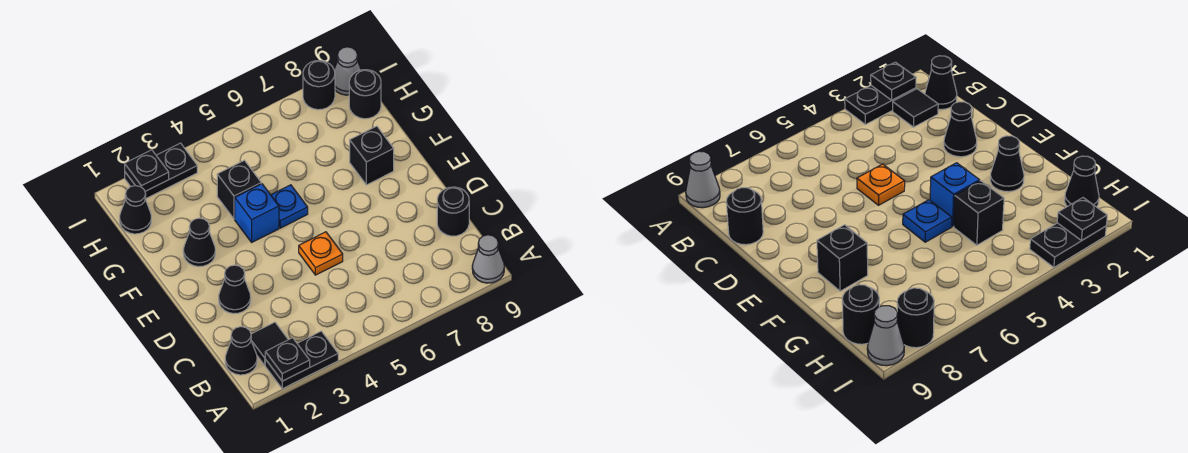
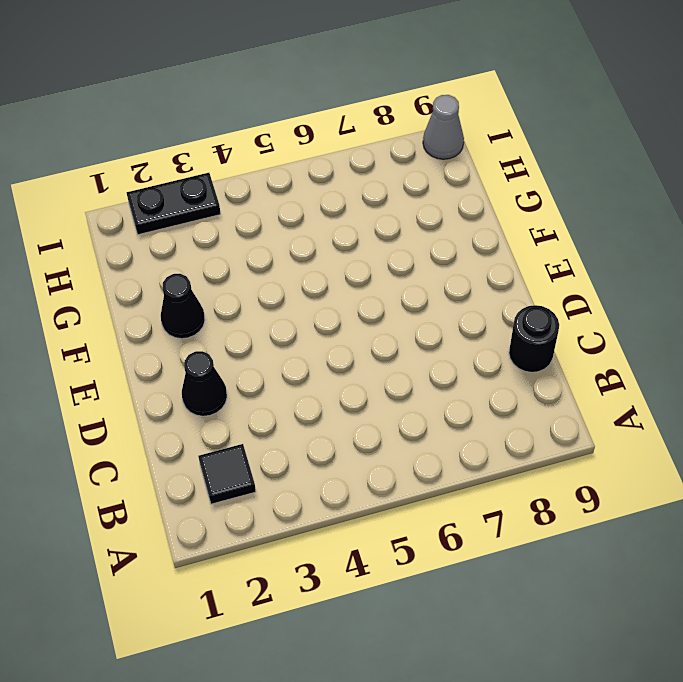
none -> black plate A2:A3 level 1
none -> grey cone A9 level 1
none -> black cone B1 level 1

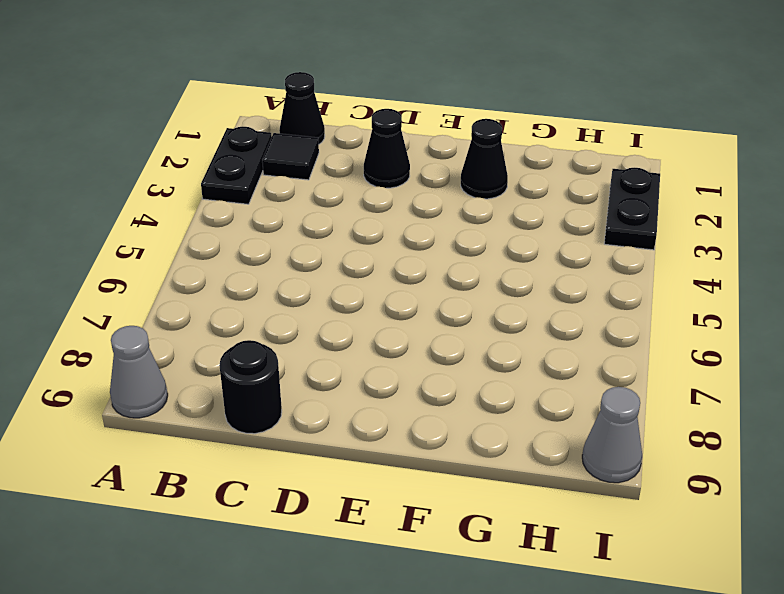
none -> orange plate D5 level 1
none -> blue brick F4 level 1
none -> blue plate F5 level 1

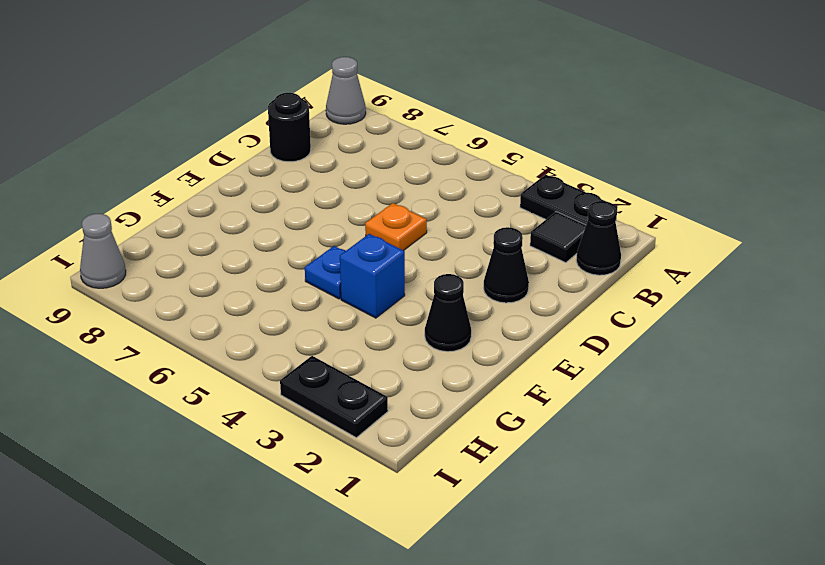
none -> black brick F8 level 1
none -> black brick G4 level 1
none -> black cone H1 level 1

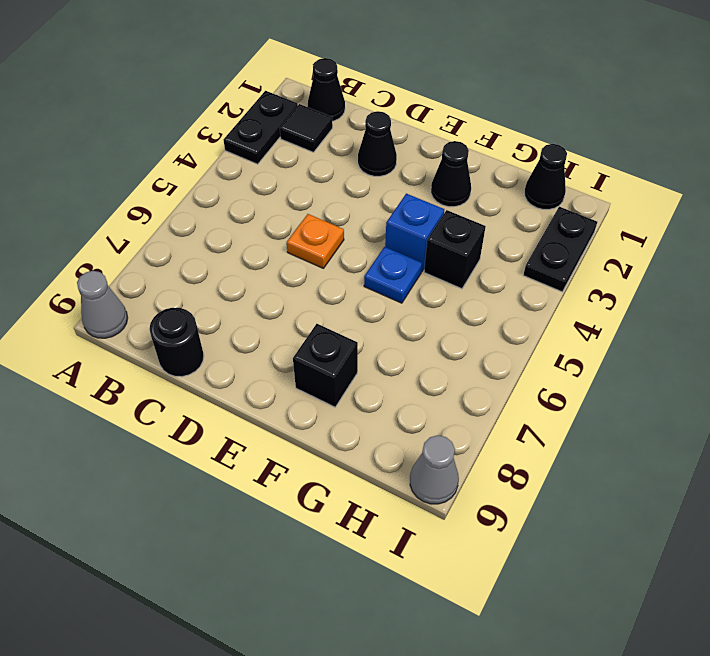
none -> black round brick H9 level 1
none -> black round brick I8 level 1
none -> black plate A2 level 2

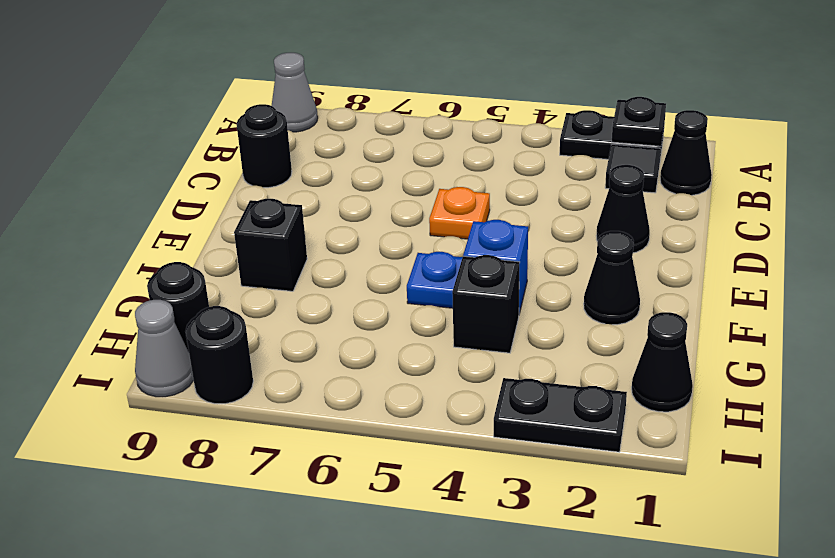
none -> black plate I2 level 2

